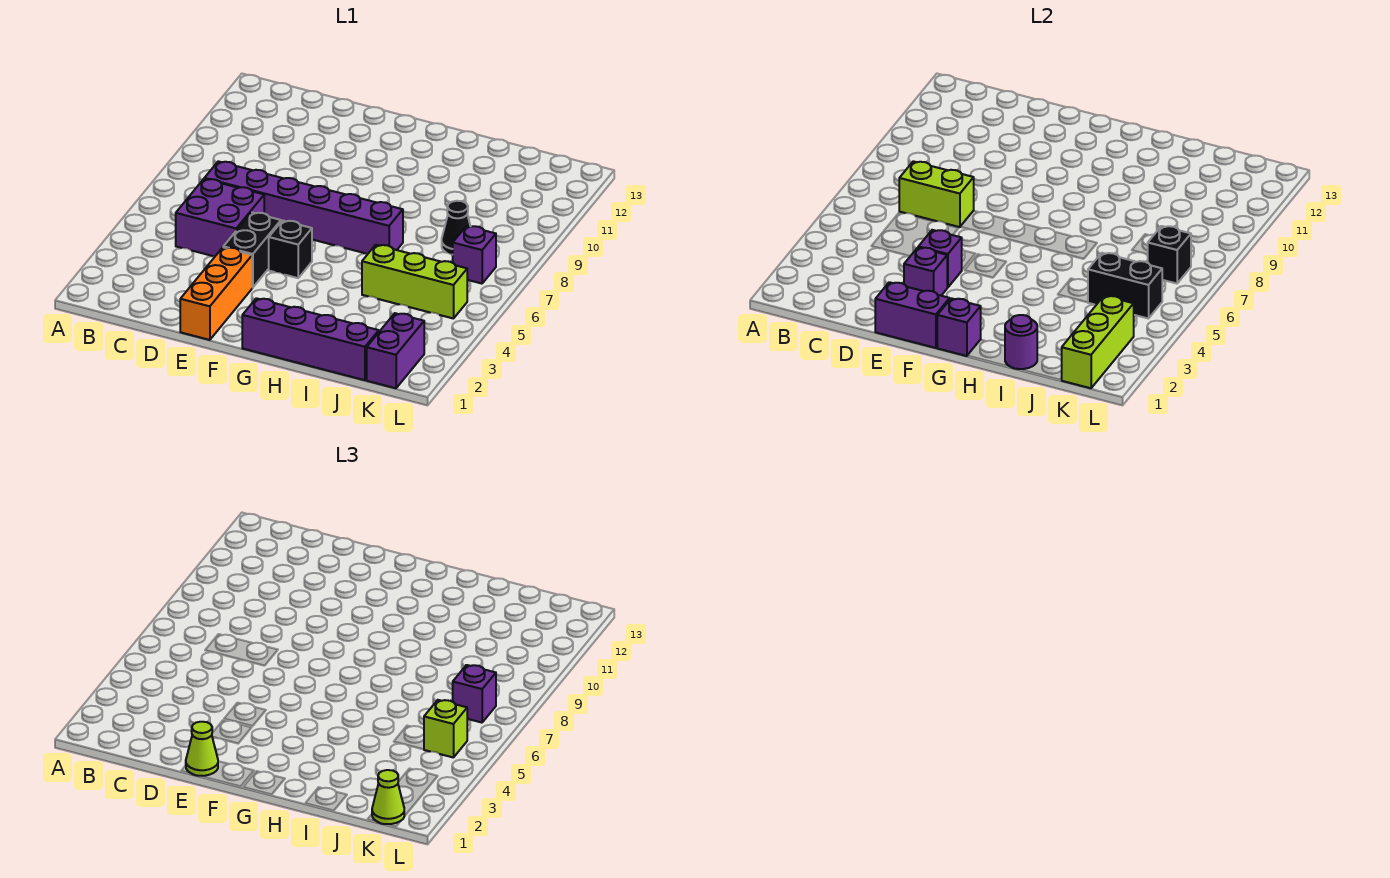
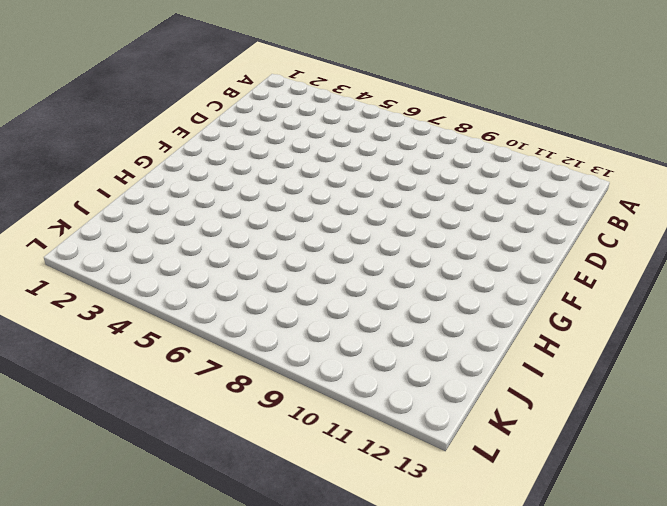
none -> purple brick C5:D6 level 1
none -> purple brick C7:H7 level 1
none -> orange brick E1:E3 level 1

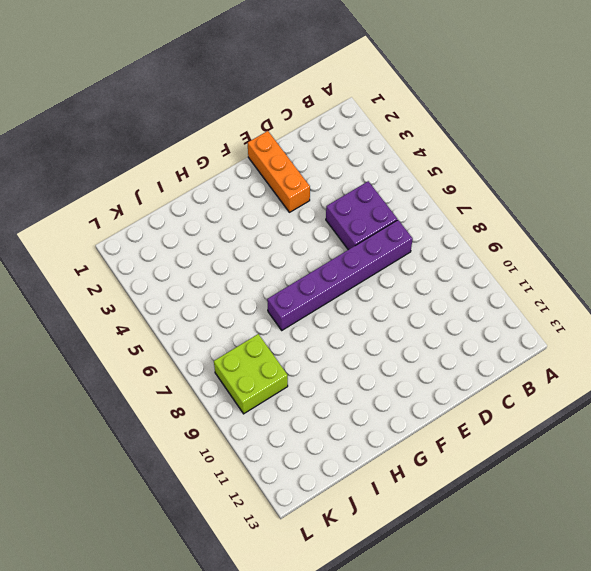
lime brick J8:K9 level 1 -> black cone J8 level 1
none -> black brick E4:E5 level 1
none -> black brick F5 level 1
none -> purple brick G1:J1 level 1

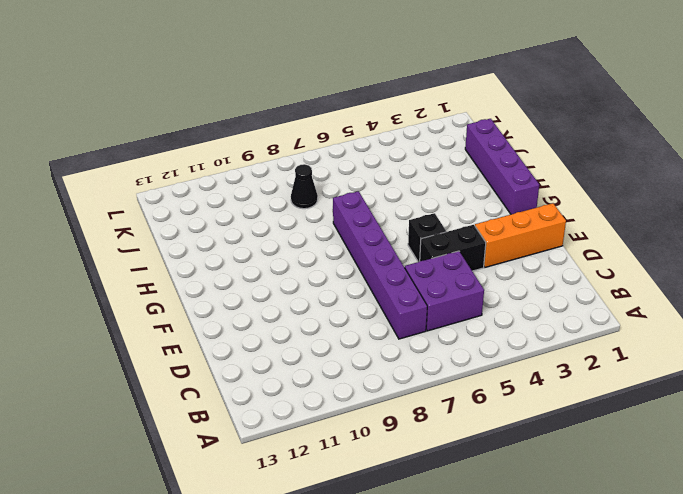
none -> lime brick I5:K5 level 1
none -> purple brick K1:K2 level 1
none -> purple brick K7 level 1

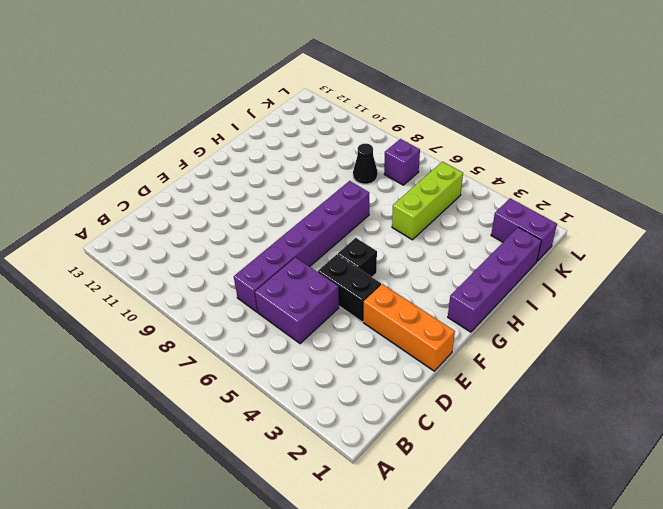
none -> lime brick C7:D7 level 2
none -> purple brick E1:F1 level 2
none -> purple brick E3 level 2

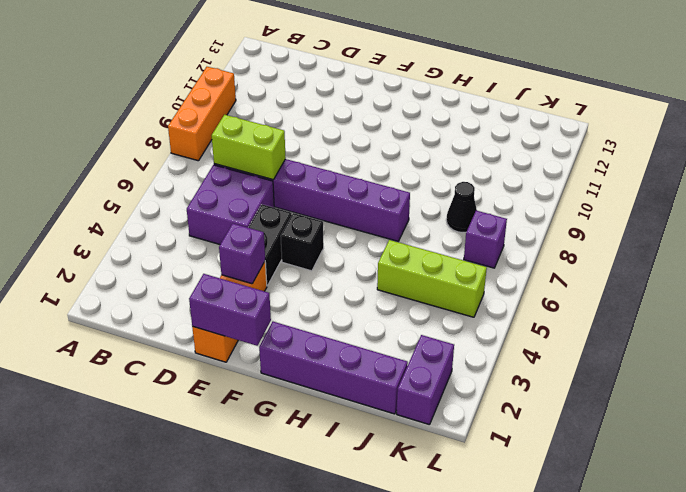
orange brick A8:A10 level 1 -> none
none -> purple brick E4 level 2
none -> purple brick G1 level 2
none -> purple round brick I1 level 2

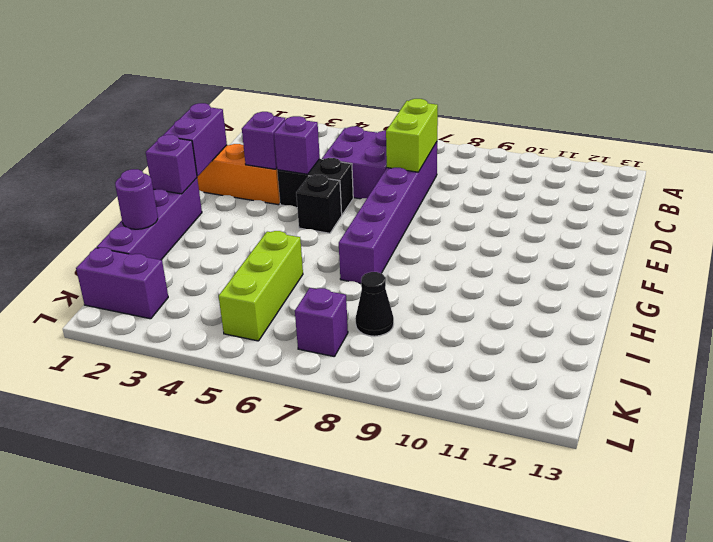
none -> black brick J5:K5 level 2
none -> lime brick K1:K3 level 2
none -> black brick K7 level 2

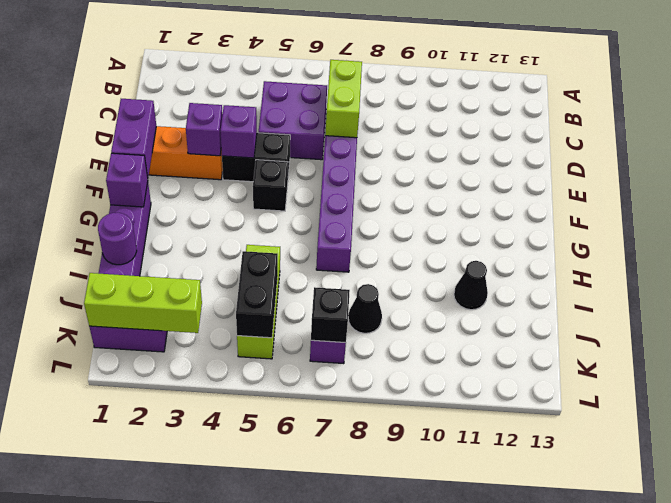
black cone I11 level 1 -> none
none -> lime cone E1 level 3
none -> lime cone K1 level 3
none -> lime brick K5 level 3

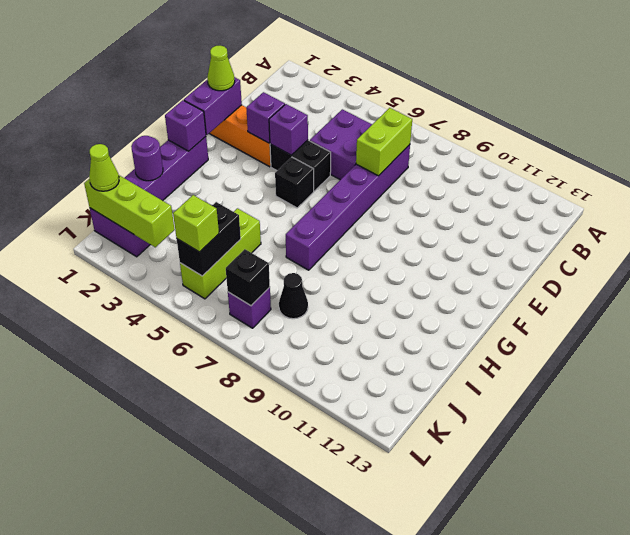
none -> purple brick K7 level 3

